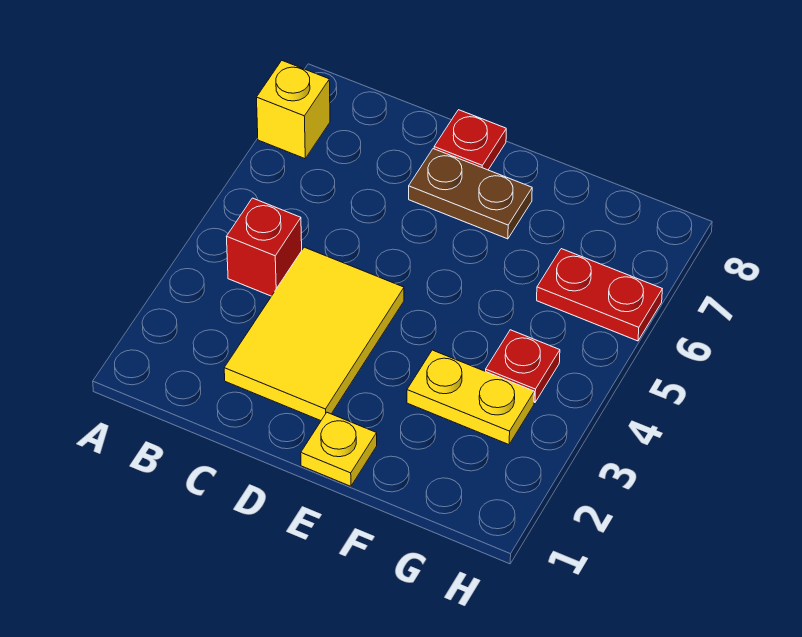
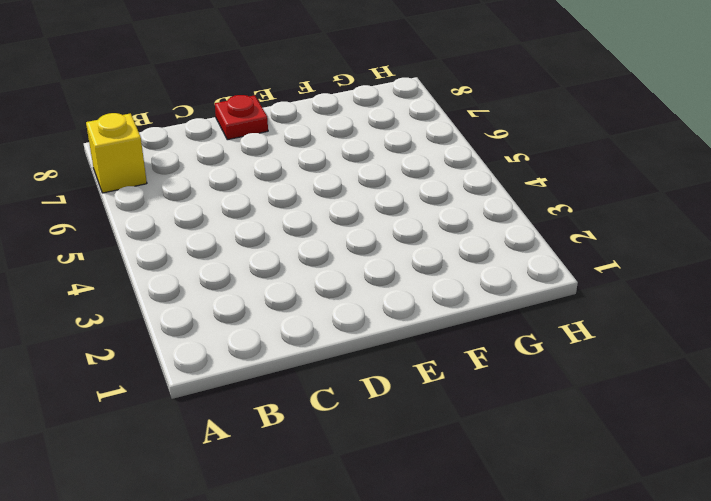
none -> red brick B4 level 1
none -> yellow tile C2:D4 level 1

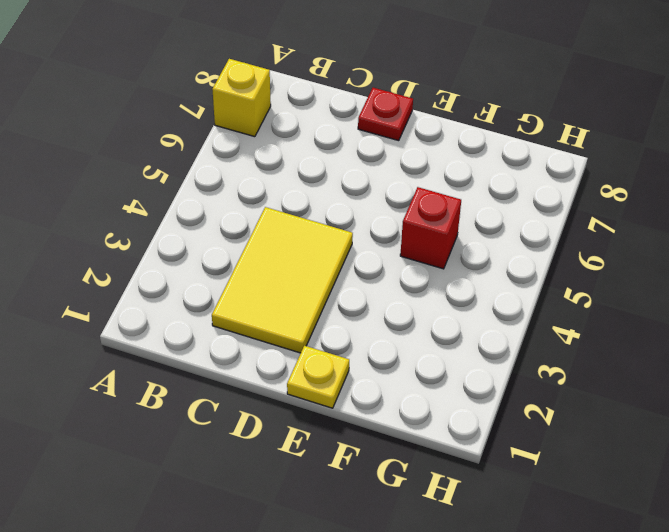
red brick F5 level 1 -> red brick B4 level 1
none -> brown plate D7:E7 level 1
none -> yellow plate F3:G3 level 1

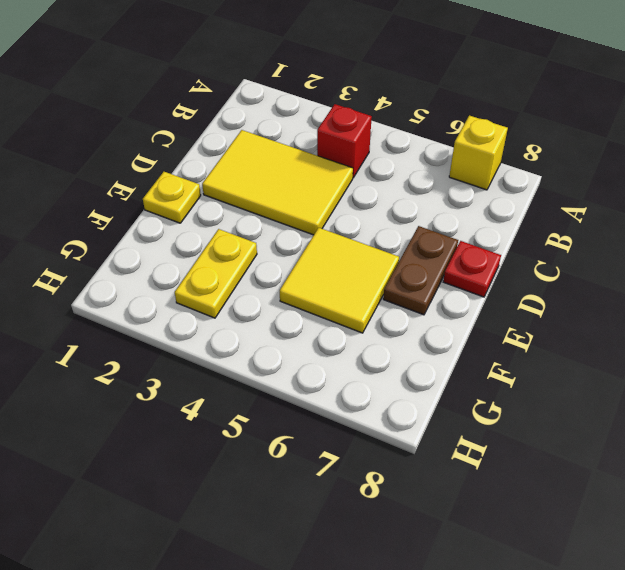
yellow tile E5:F6 level 1 -> none
none -> red plate G4 level 1
none -> red plate G6:H6 level 1

